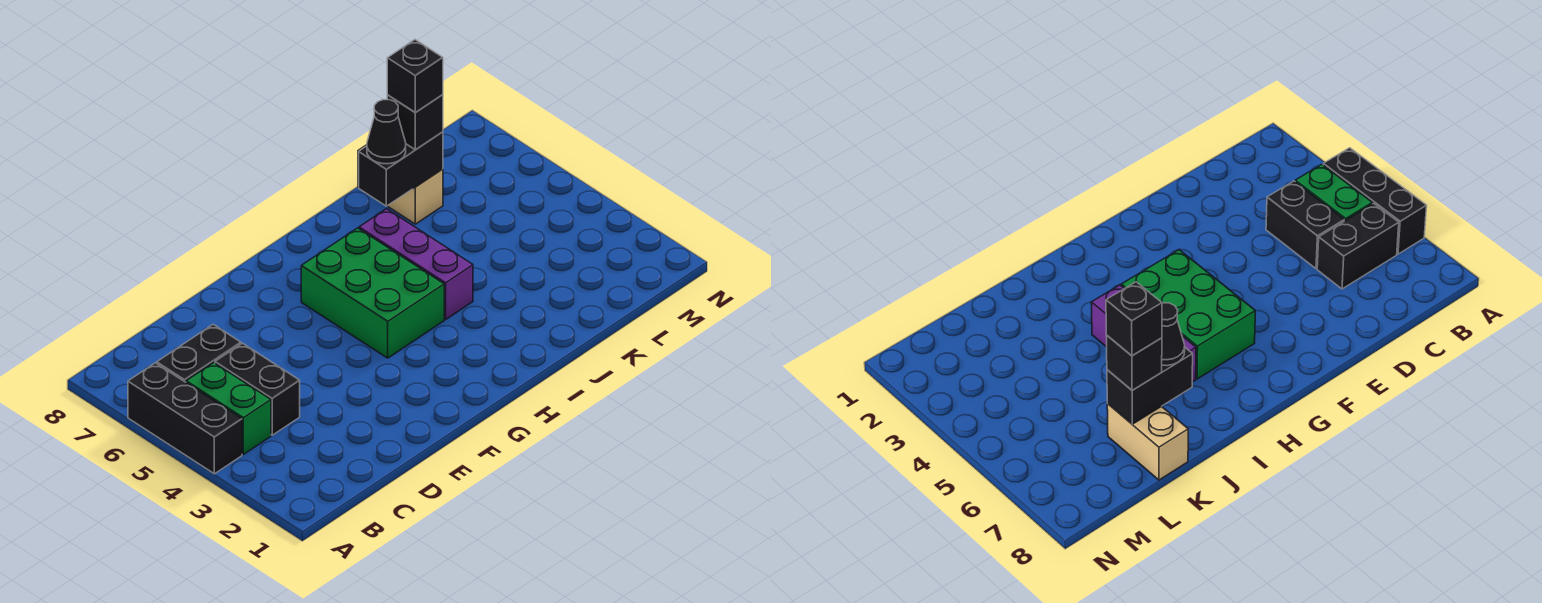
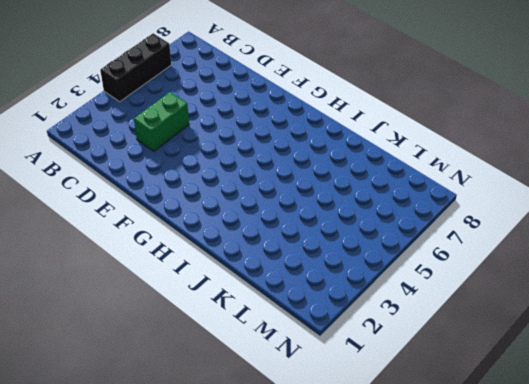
green brick D3:D4 level 1 -> green brick B4:B5 level 1
none -> black brick B6:C6 level 1
none -> black brick C4:C5 level 1

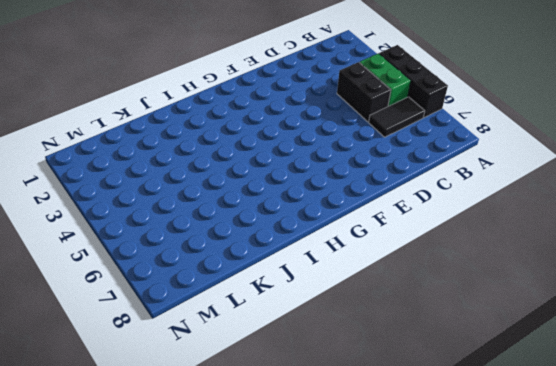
black tile B6:C6 level 1 -> black brick B6:C6 level 1
none -> green brick G4:H6 level 1
none -> purple brick I4:I6 level 1

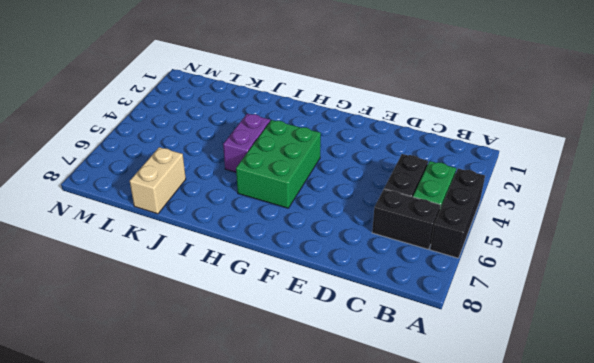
purple brick I4:I5 level 1 -> purple brick I4:I6 level 1
none -> black brick J7:K7 level 2
none -> black cone J7 level 3

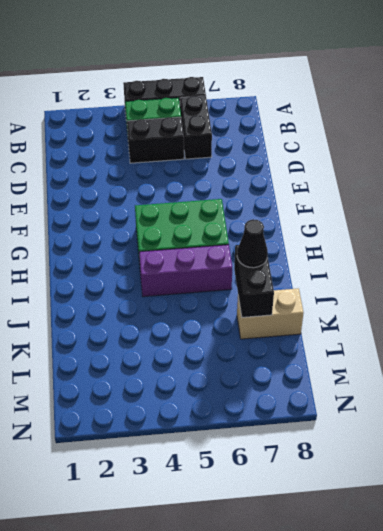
none -> black brick K7 level 3
none -> black brick K7 level 4

